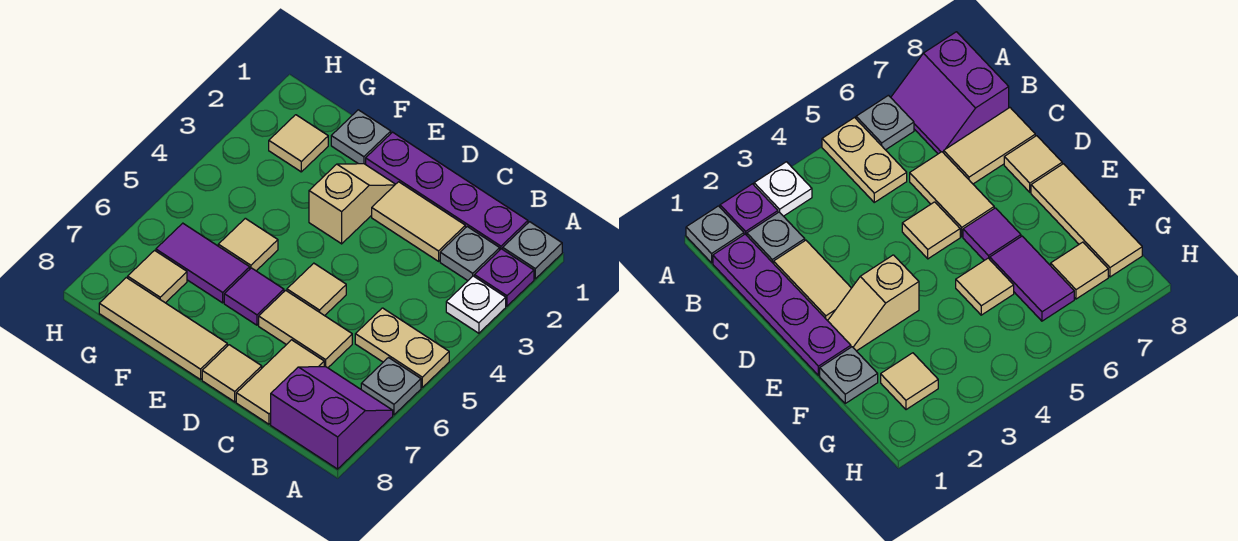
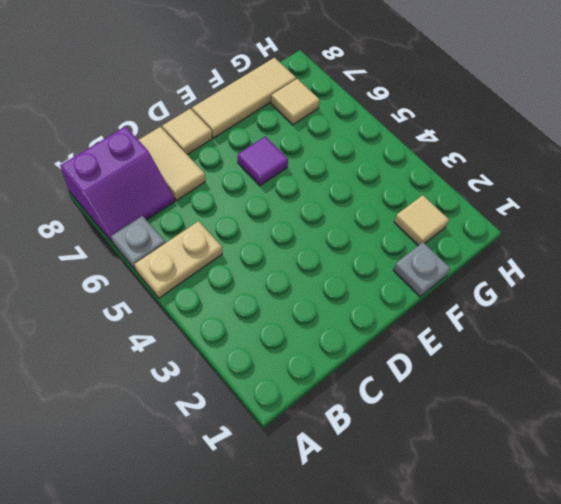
none -> grey plate A1 level 1
none -> purple plate A2 level 1
none -> white plate A3 level 1

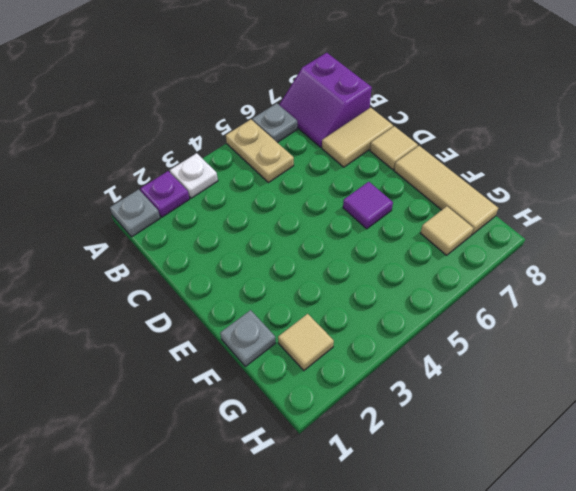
none -> purple plate B1:E1 level 1
none -> grey plate B2 level 1
none -> tan tile C2:D2 level 1

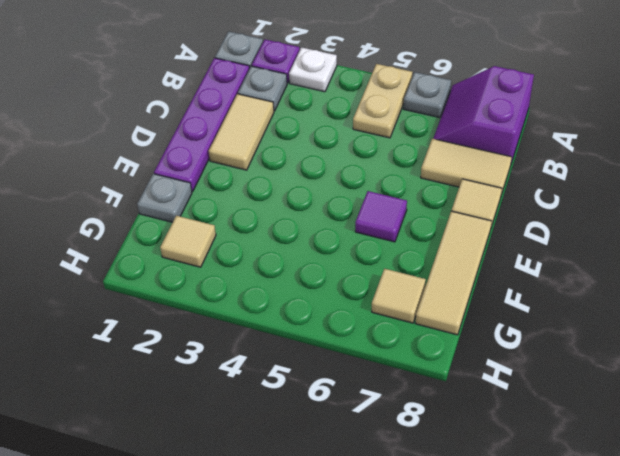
none -> tan tile C6:D6 level 1
none -> tan tile D5 level 1
none -> tan slope E2:E3 level 1 top 3

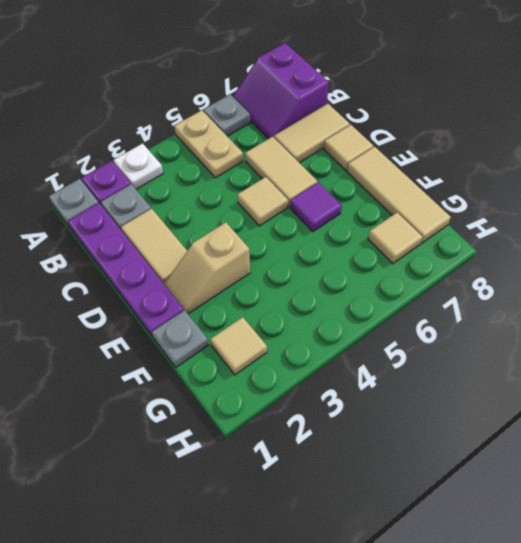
none -> tan tile F5 level 1
none -> purple tile F6:G6 level 1

